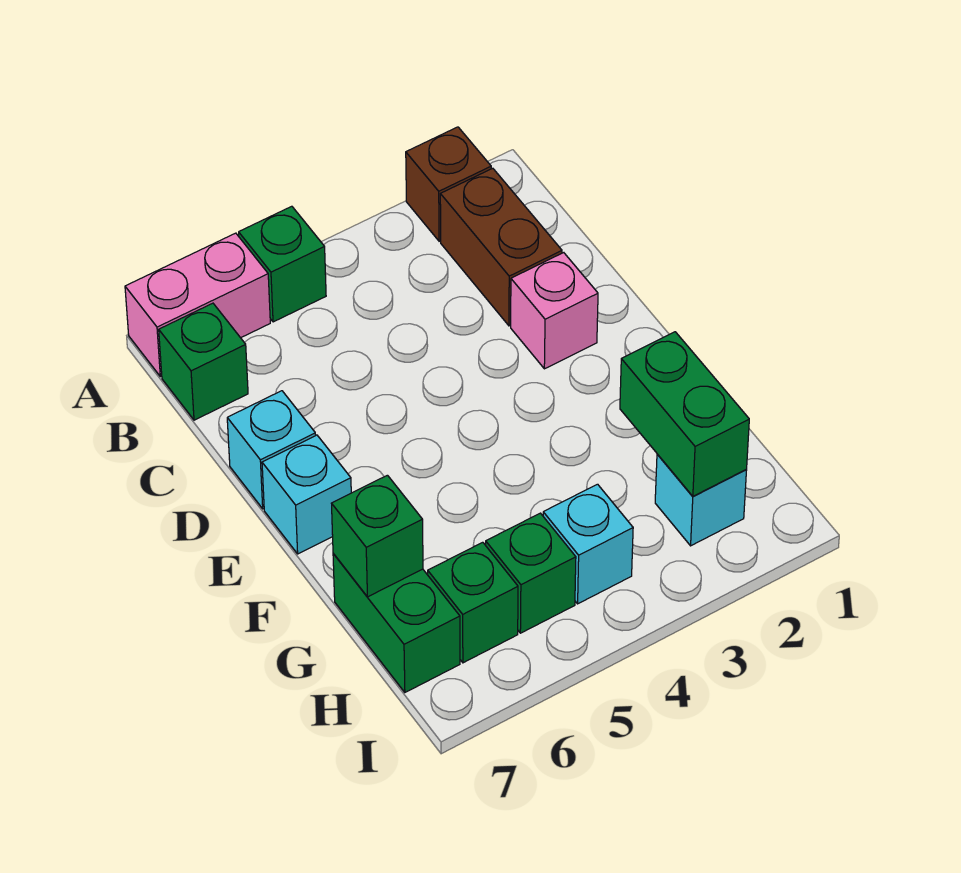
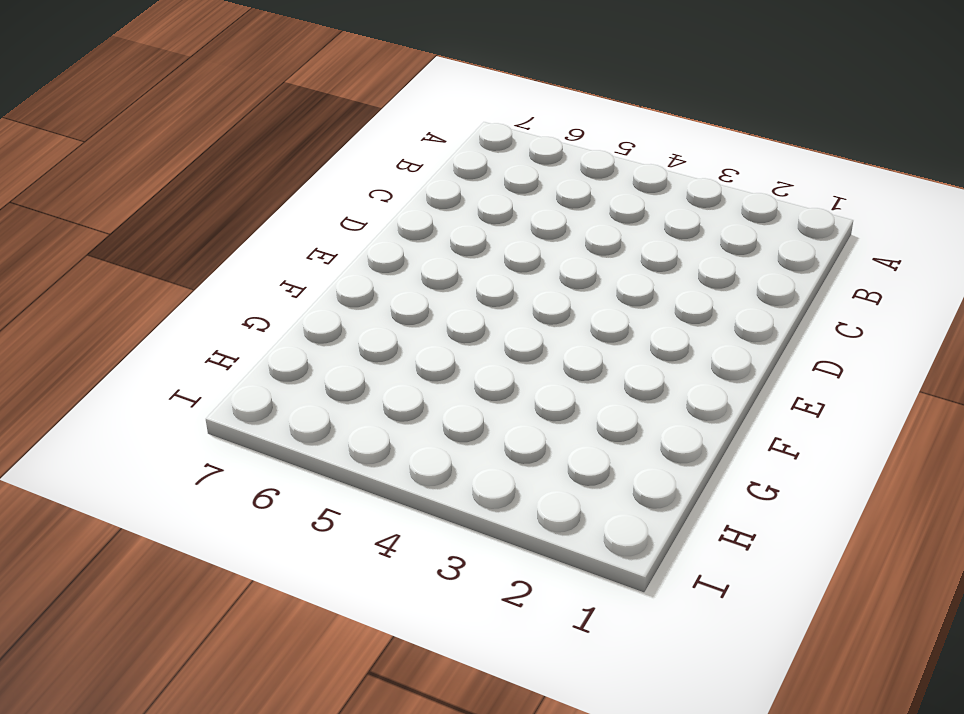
none -> brown brick A2 level 1
none -> green brick A5 level 1
none -> pink brick A6:A7 level 1

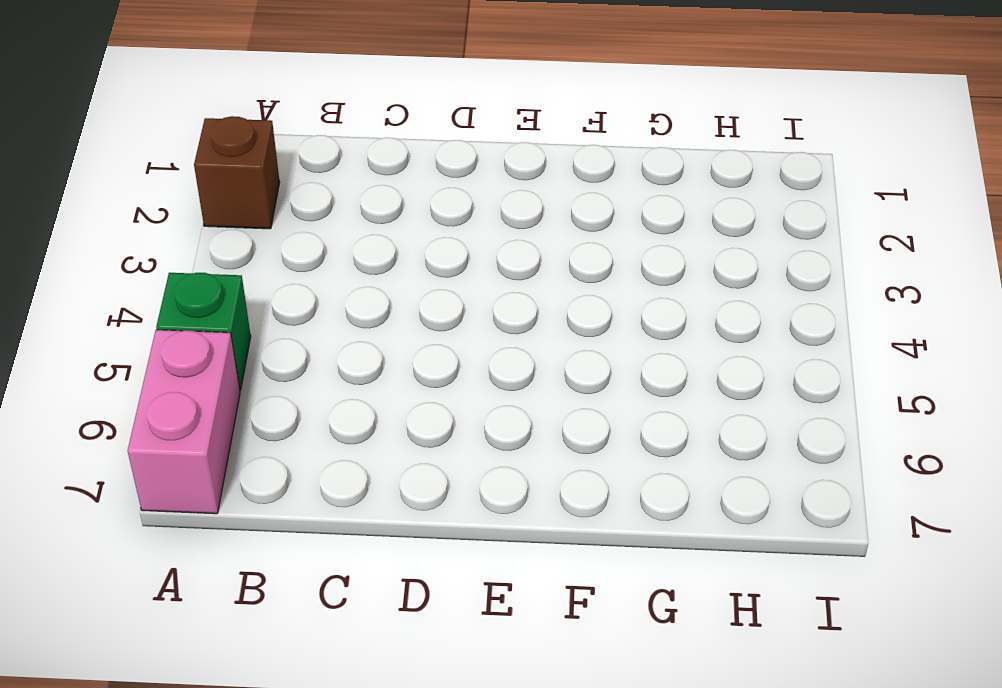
none -> brown brick B2:C2 level 1
none -> green brick B7 level 1
none -> pink brick D2 level 1

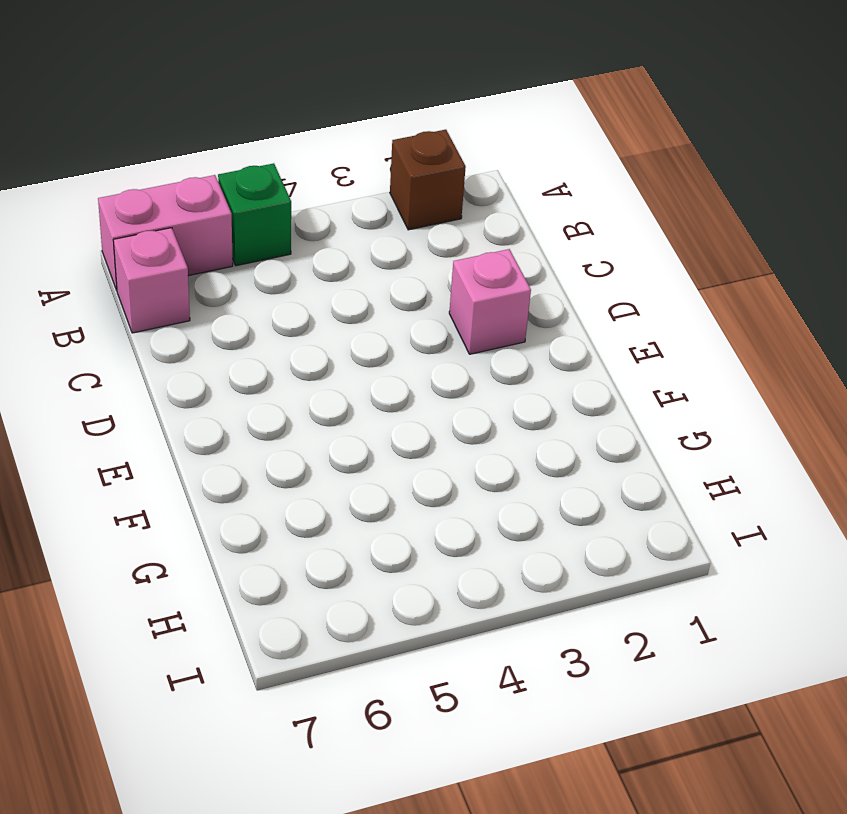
pink brick B7 level 1 -> green brick B7 level 1
none -> brown brick B2:C2 level 1
none -> cyan brick D7 level 1
none -> cyan brick E7 level 1

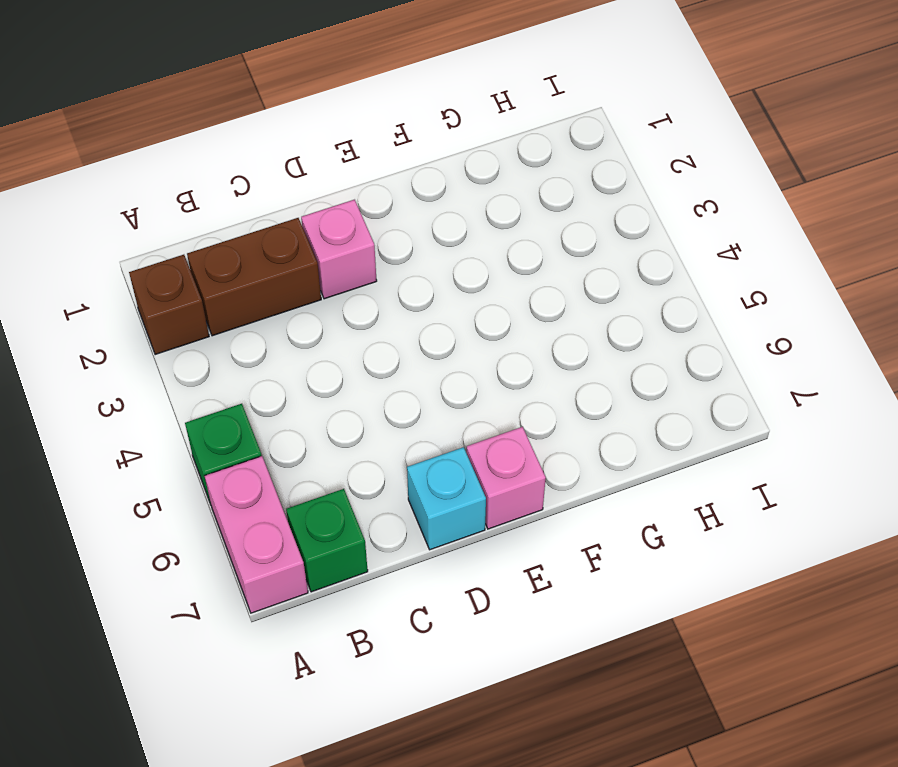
pink brick E7 level 1 -> cyan brick E7 level 1
none -> green brick G7:H7 level 1
none -> cyan brick H2 level 1
none -> cyan brick H4 level 1

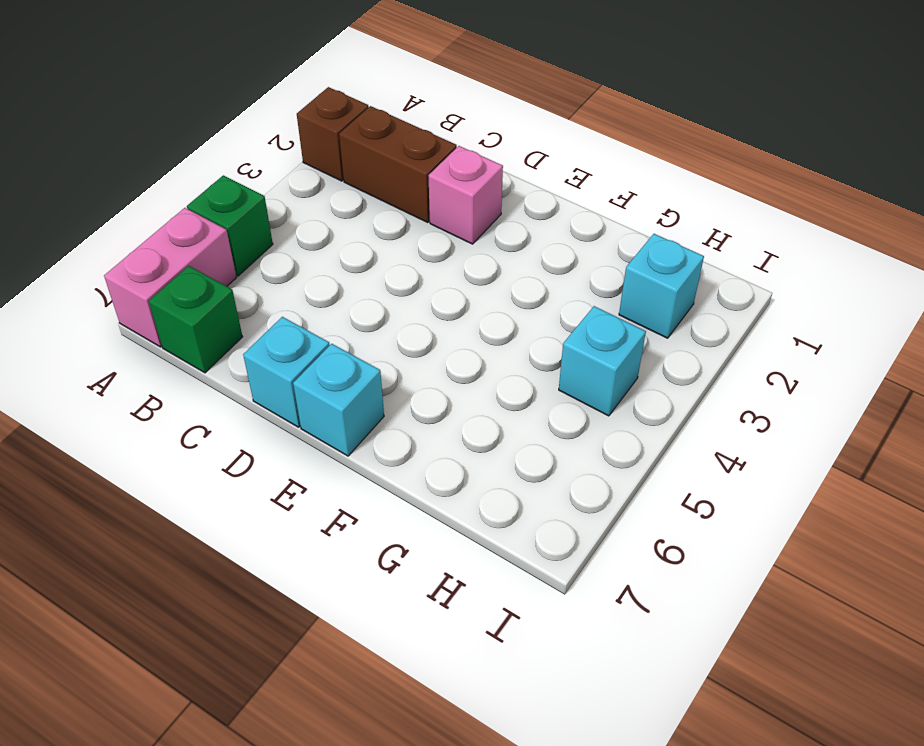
none -> green brick G7:H7 level 1
none -> green brick H5 level 1
none -> green brick H6 level 1

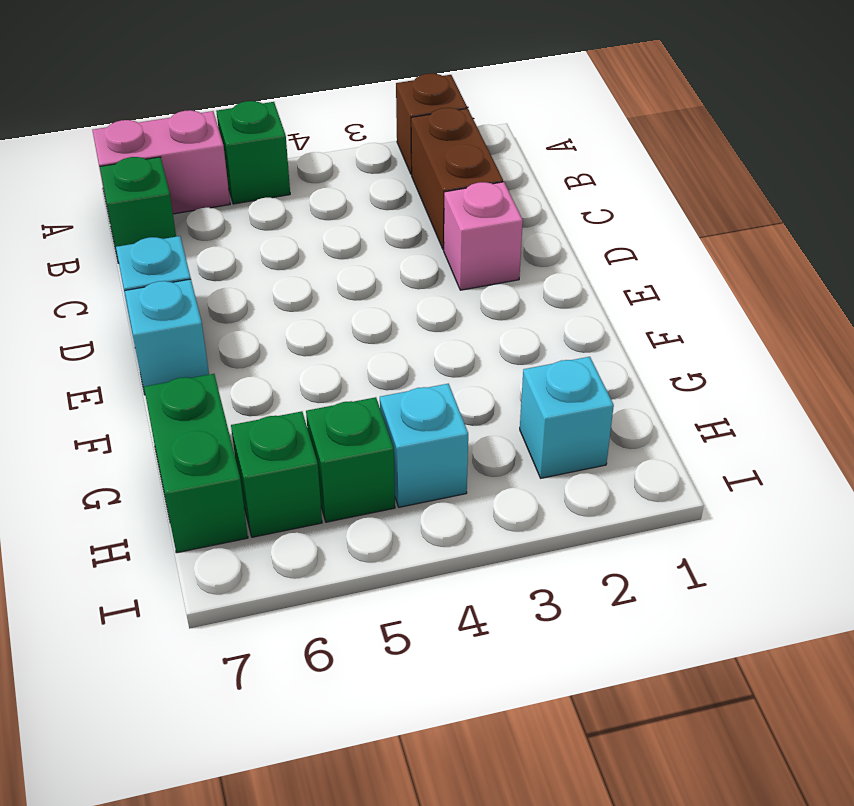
none -> green brick G2:H2 level 2
none -> green brick G7 level 2

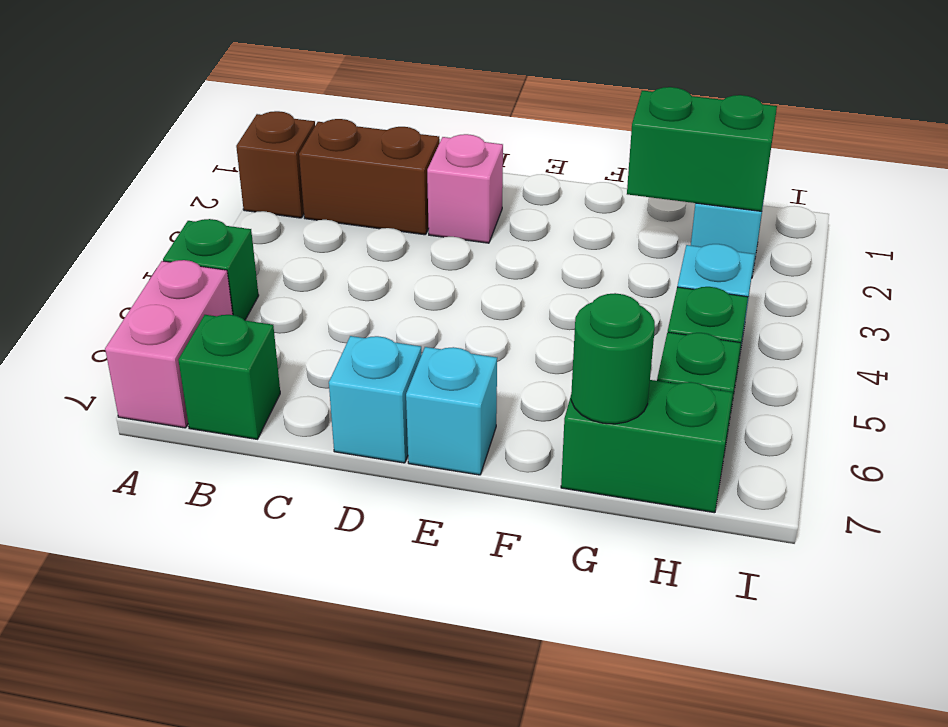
green round brick G7 level 2 -> green brick G7 level 2

